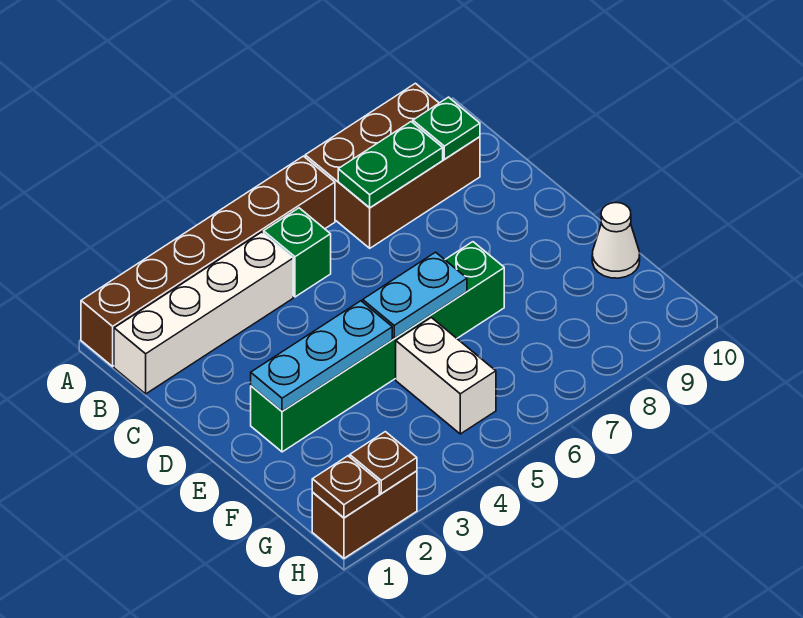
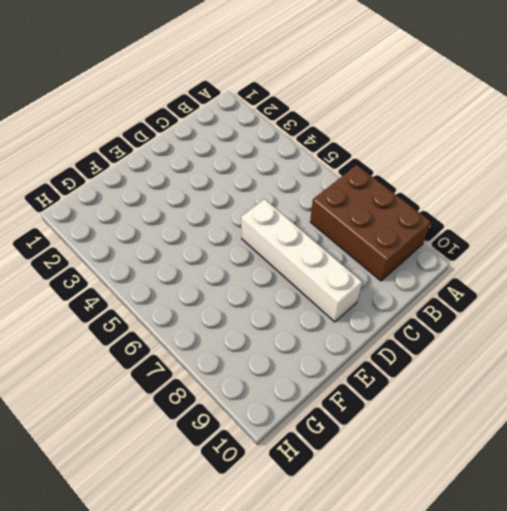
white brick D6:D9 level 1 -> white brick B1:B4 level 1
none -> brown brick A1:A6 level 1
none -> green brick B5 level 1
none -> green brick E2:E7 level 1

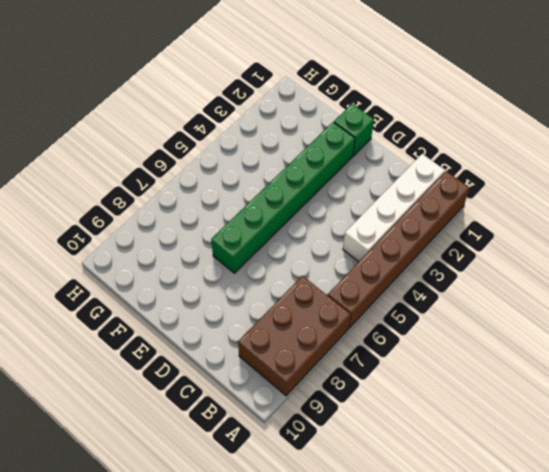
green brick E1 level 1 -> green brick B5 level 1
none -> white brick F5:G5 level 1
none -> white cone F10 level 1
none -> brown brick H1:H2 level 1

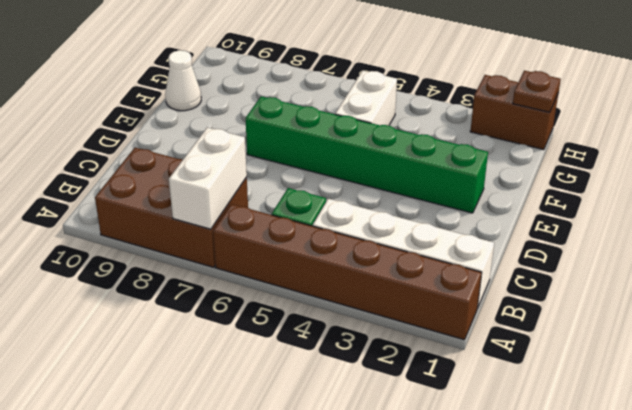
white brick A7:B7 level 2 -> green plate B7:B8 level 2
none -> green plate B9 level 2
none -> cyan plate E2:E4 level 2
none -> cyan plate E5:E6 level 2

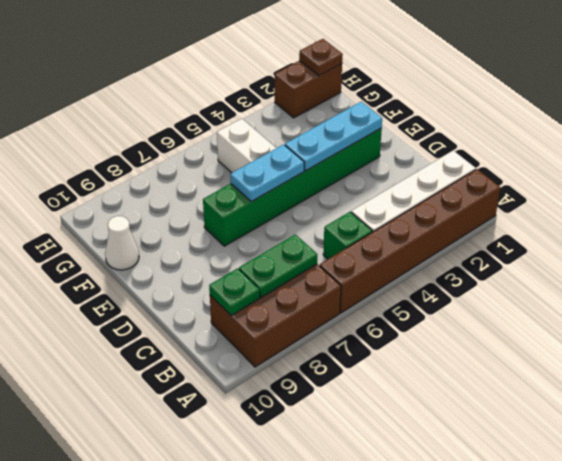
none -> brown plate H2 level 2

